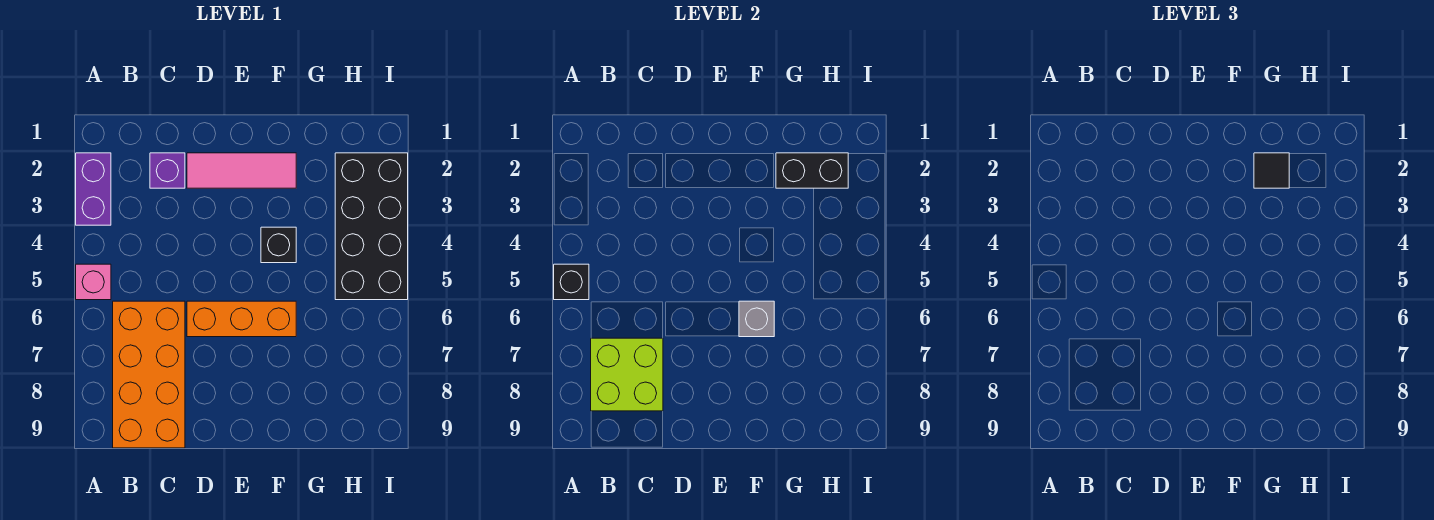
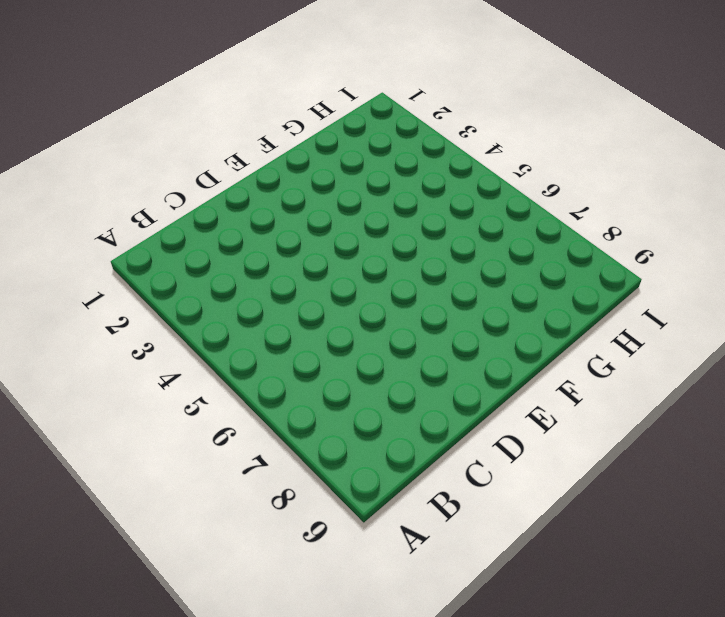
none -> purple brick A2:A3 level 1
none -> pink brick A5 level 1
none -> orange brick B6:C9 level 1

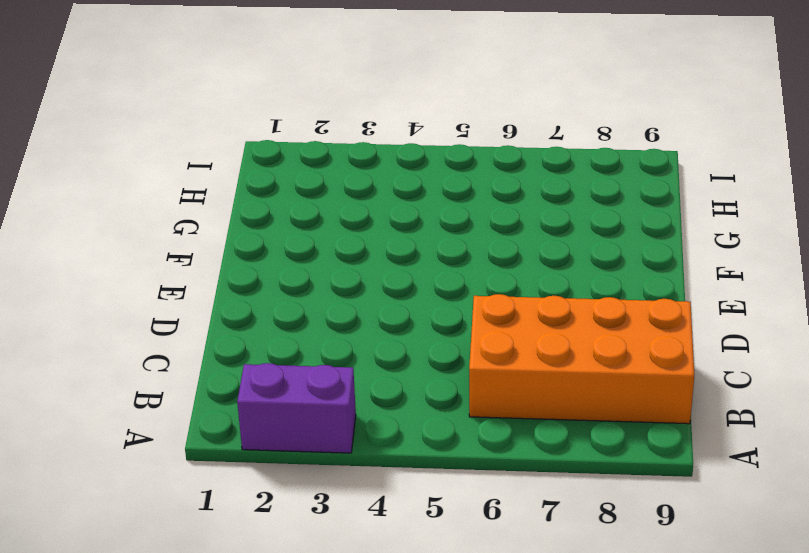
none -> pink brick A5 level 1
none -> purple brick C2 level 1
none -> pink tile D2:F2 level 1

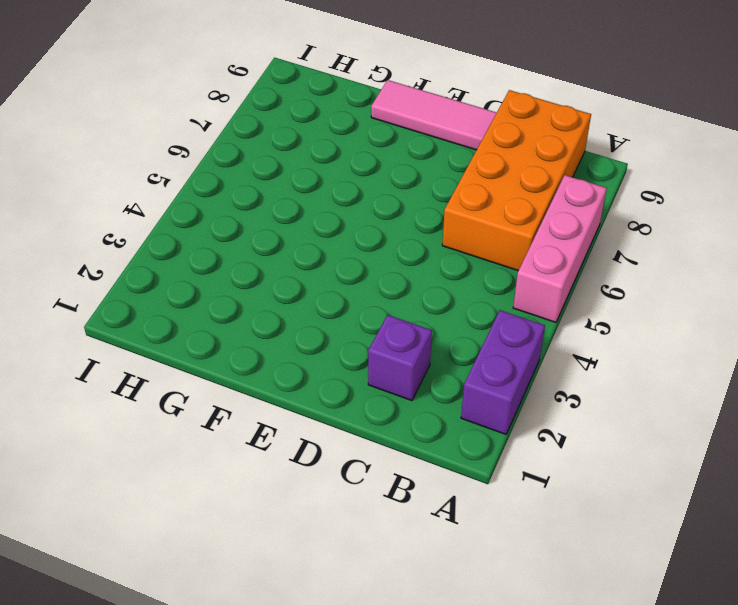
pink brick A5:A7 level 1 -> pink brick A5 level 1
pink tile D9:F9 level 1 -> pink tile D2:F2 level 1
none -> orange brick D6:F6 level 1
none -> black brick F4 level 1
none -> black brick H2:I5 level 1

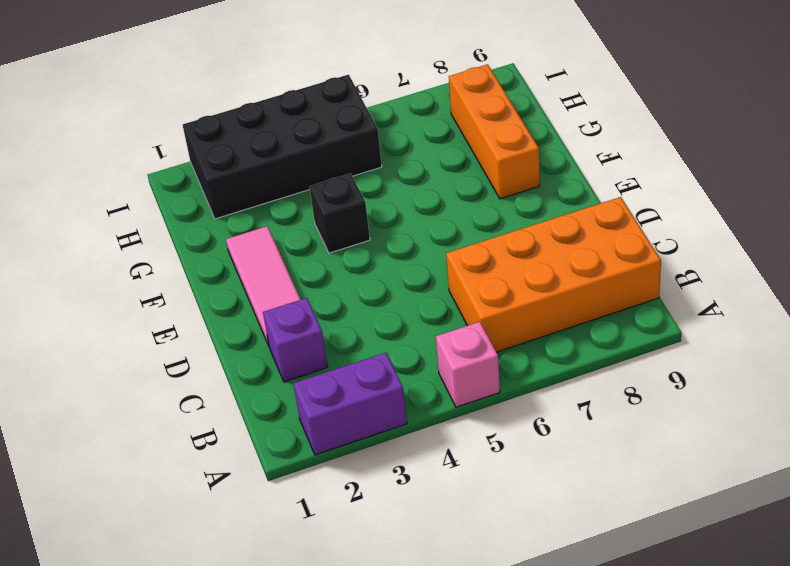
orange brick F8:H8 level 1 -> orange brick D6:F6 level 1
none -> black brick A5 level 2
none -> lime brick B7:C8 level 2
none -> grey brick F6 level 2

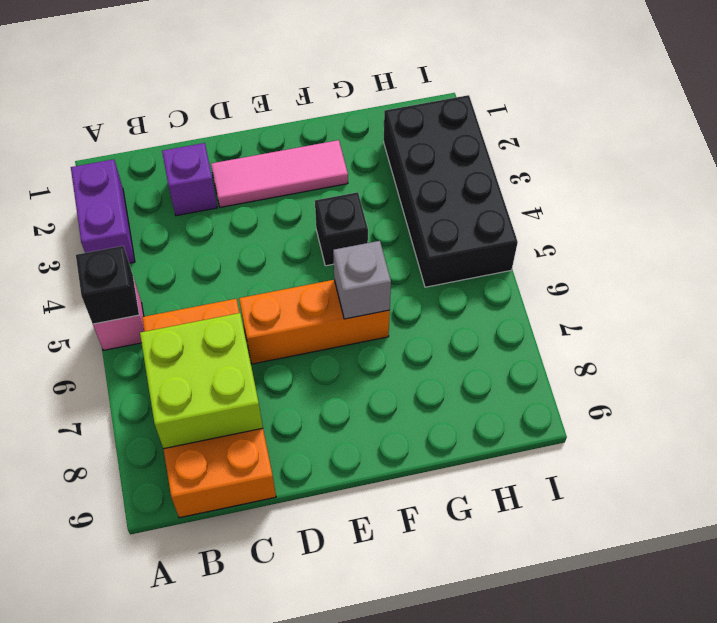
none -> black brick G2:H2 level 2
none -> black tile G2 level 3

